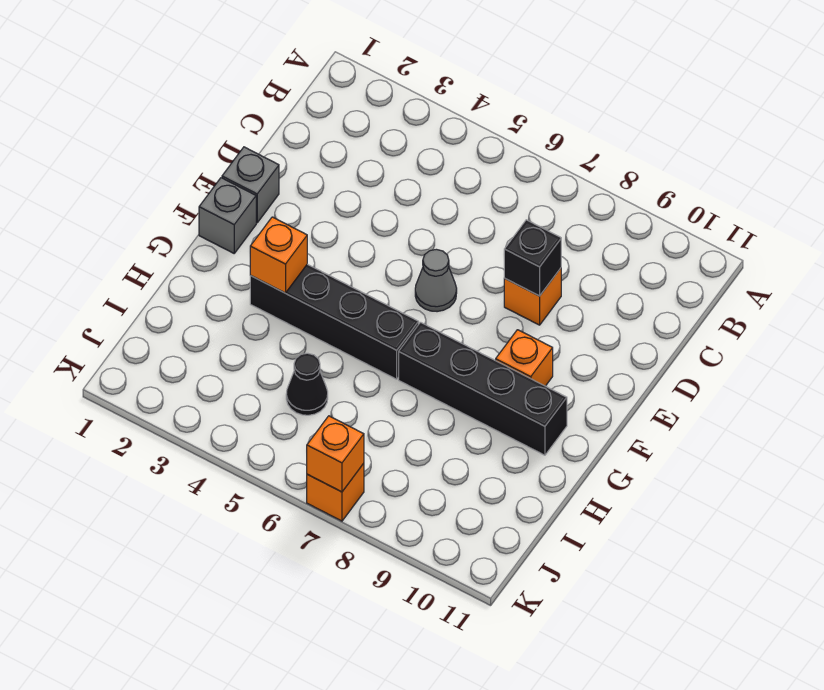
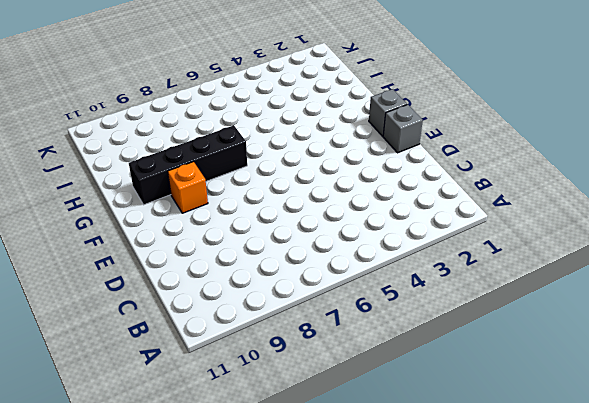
none -> orange brick D8 level 1
none -> grey cone E6 level 1
none -> black brick G3:G6 level 1

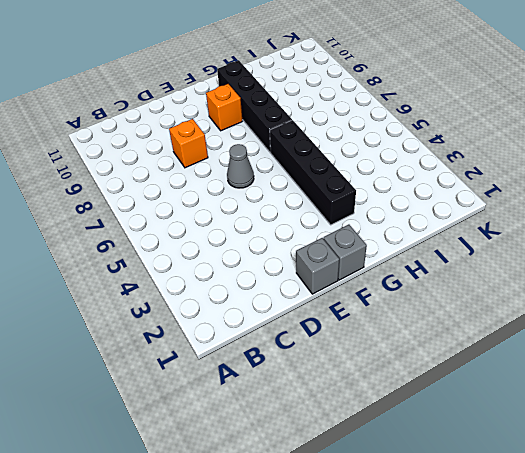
none -> black cone I5 level 1
none -> orange brick K7 level 1
none -> black brick D8 level 2

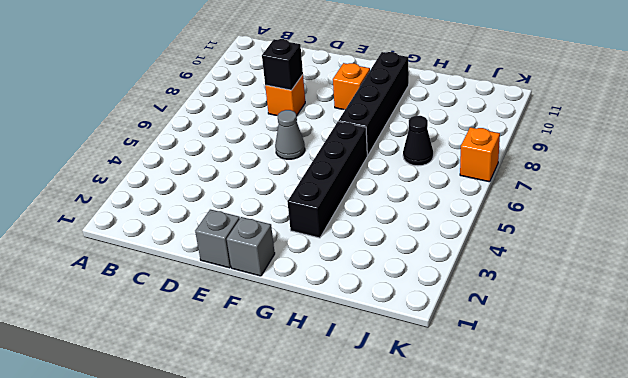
black cone I7 level 1 -> black cone I5 level 1
none -> orange brick G3 level 2
none -> orange brick K7 level 2

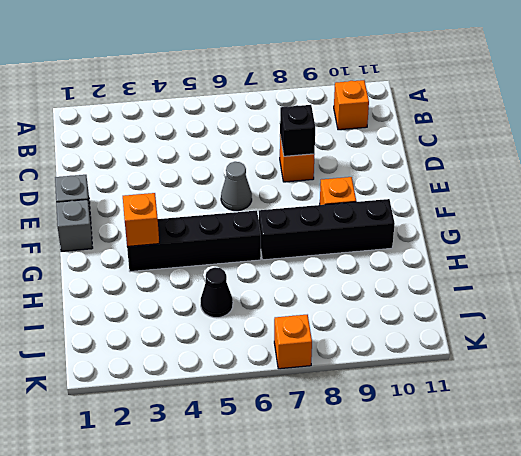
orange brick B10 level 1 -> orange brick K7 level 2

